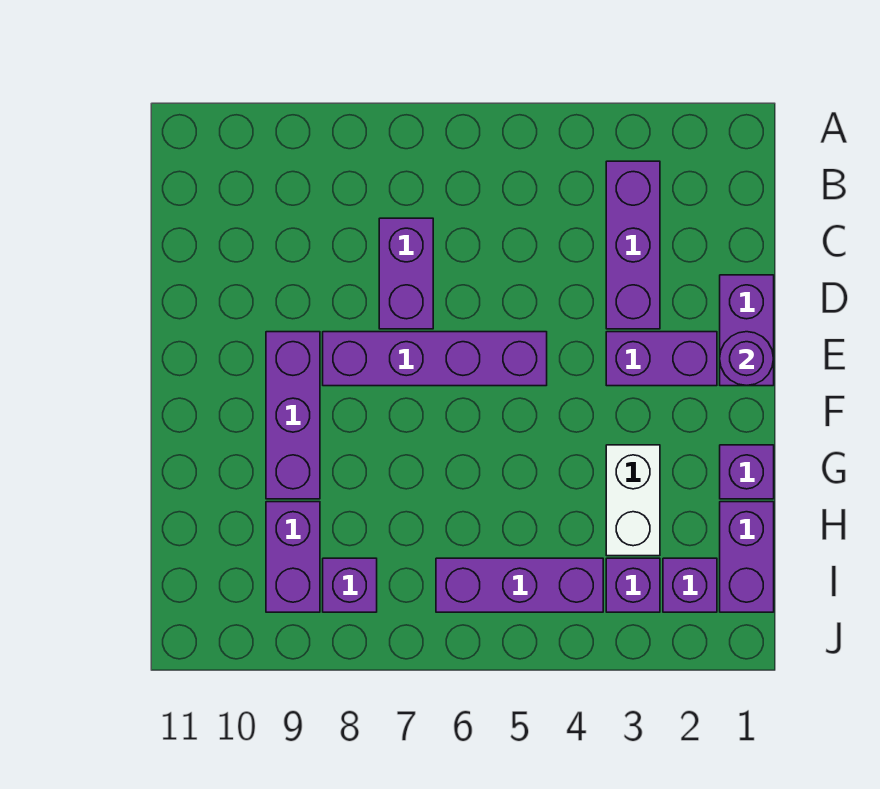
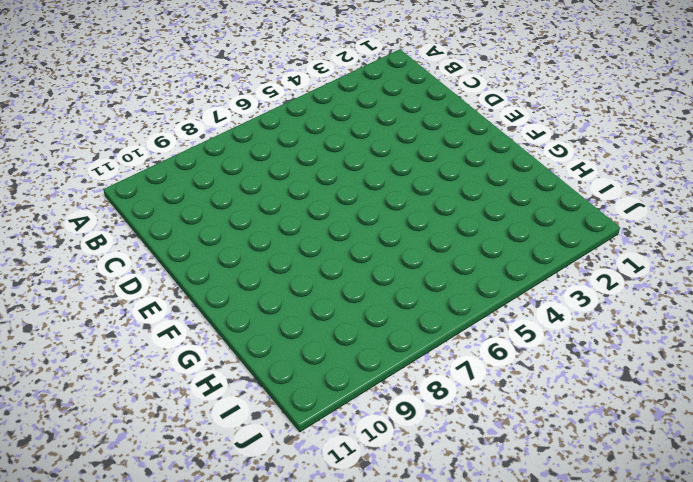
none -> purple brick B3:D3 level 1
none -> purple brick C7:D7 level 1
none -> purple brick D1:E1 level 1

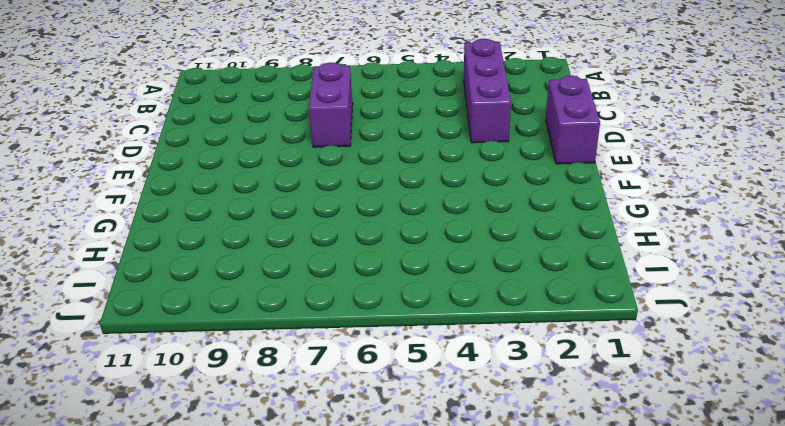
none -> purple brick E2:E3 level 1
none -> purple brick E5:E8 level 1
none -> purple brick E9:G9 level 1

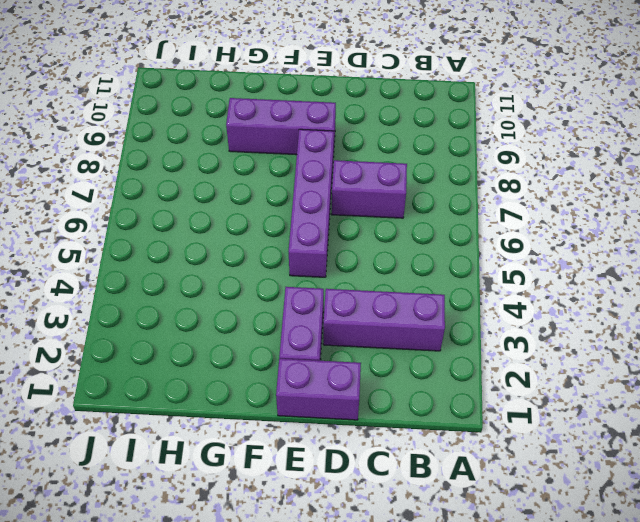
none -> purple brick G1 level 1
none -> white brick G3:H3 level 1
none -> purple brick H1:I1 level 1

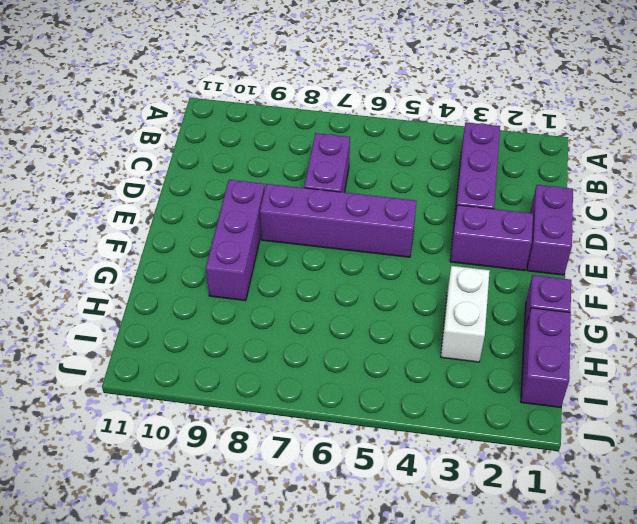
none -> purple brick H9:I9 level 1
none -> purple brick I2 level 1
none -> purple brick I3 level 1

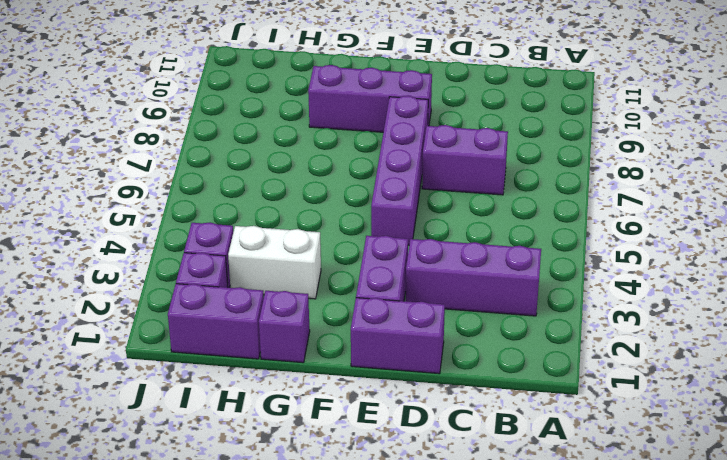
none -> purple brick H9:I9 level 1
none -> purple brick I4:I6 level 1
none -> purple brick I8 level 1

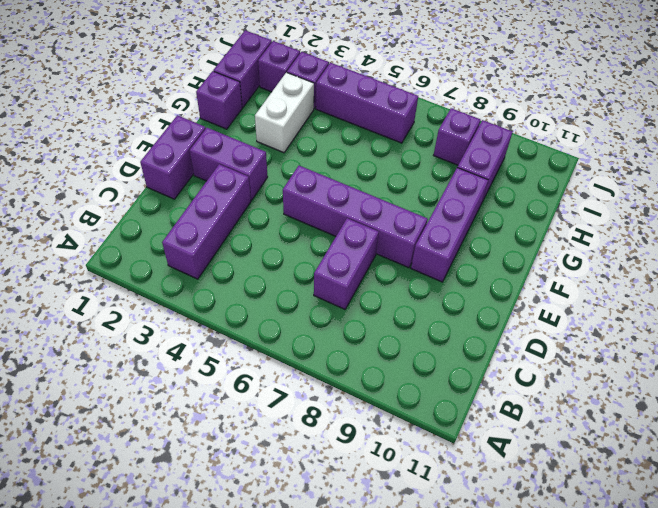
none -> purple round brick E1 level 2

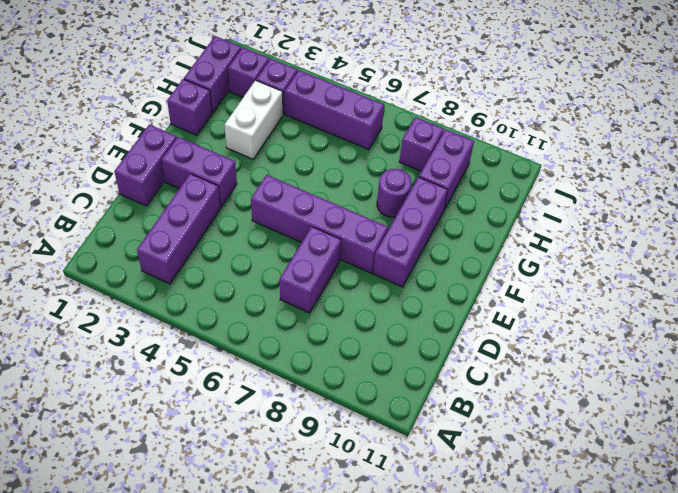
purple round brick G8 level 1 -> purple round brick E1 level 2

